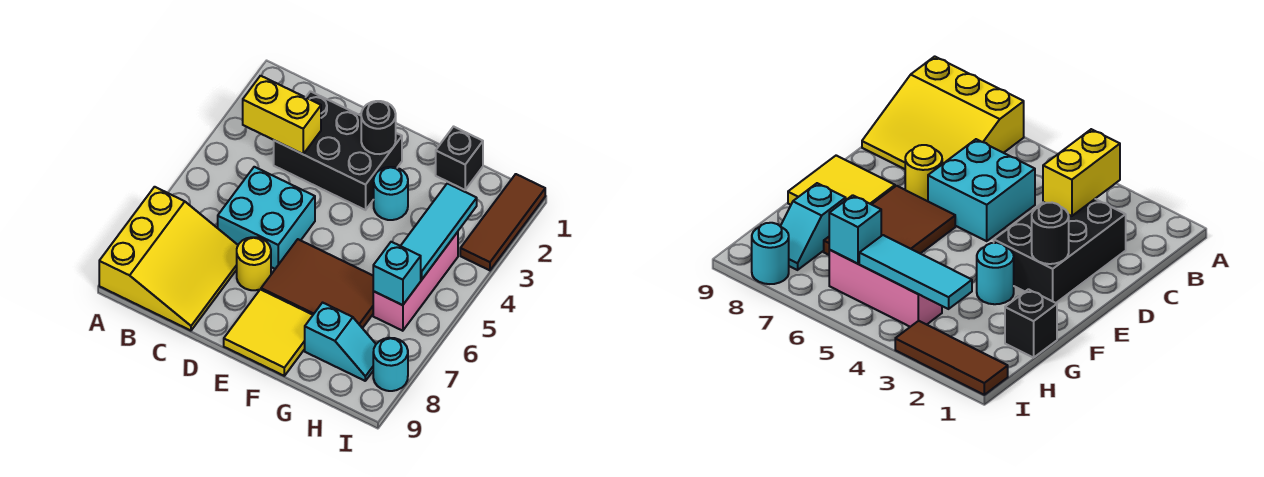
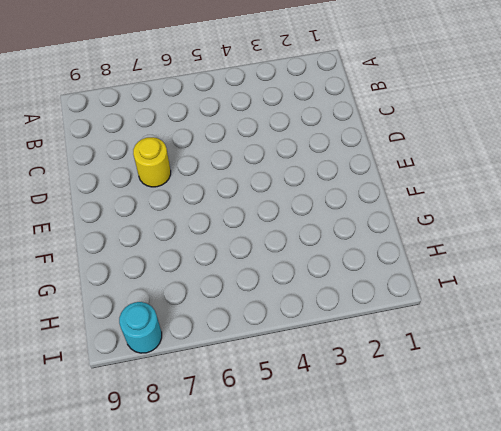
none -> yellow slope A7:C9 level 1 top A
none -> black brick C2:E3 level 1
none -> cyan brick C5:D6 level 1

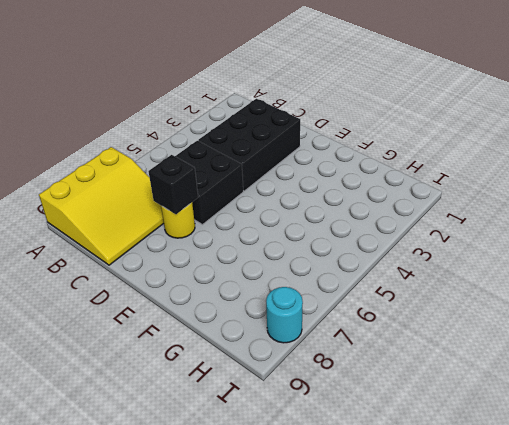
black brick C2:D4 level 1 -> black brick C2:E3 level 1
black brick C5:D6 level 1 -> cyan brick C5:D6 level 1
black brick D7 level 2 -> black brick G1 level 1
none -> brown tile E6:G7 level 1
none -> yellow tile E8:F9 level 1
none -> cyan round brick F3 level 1

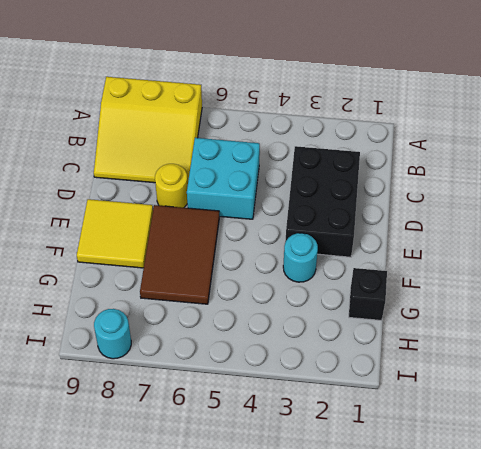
none -> cyan slope G8:H8 level 1 top G
none -> pink brick H4:H6 level 1
none -> brown tile I1:I3 level 1

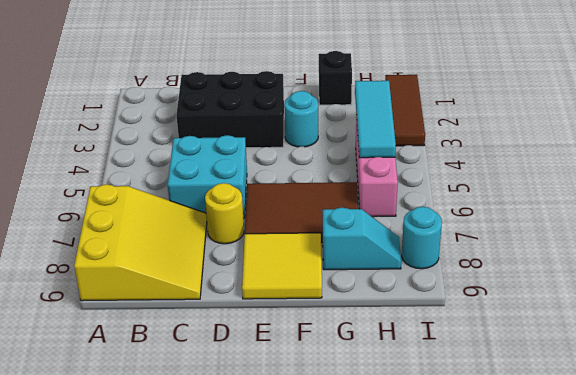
none -> yellow brick B3:C3 level 2
none -> black round brick E2 level 2
none -> cyan brick H6 level 2

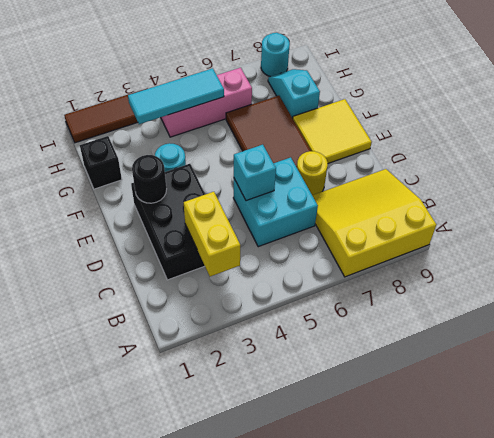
cyan brick D5 level 2 -> cyan brick H6 level 2

